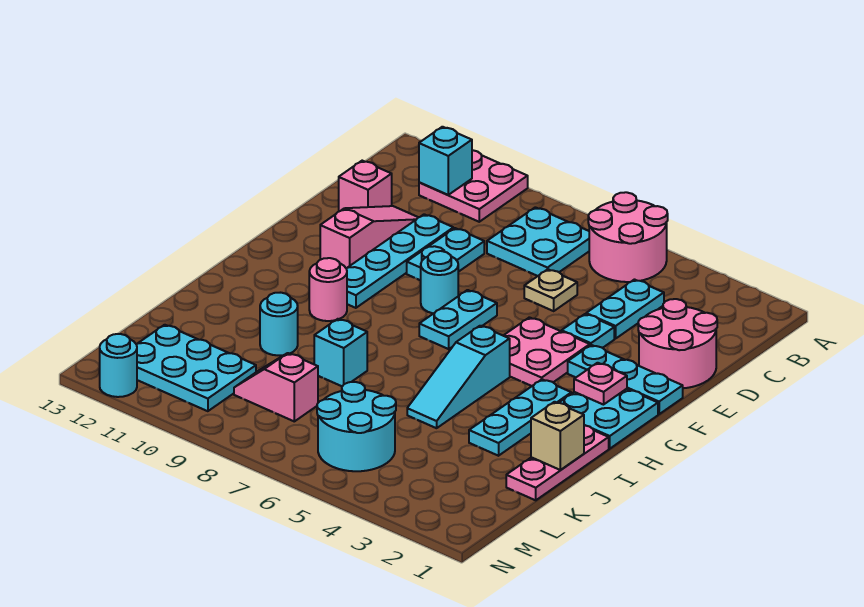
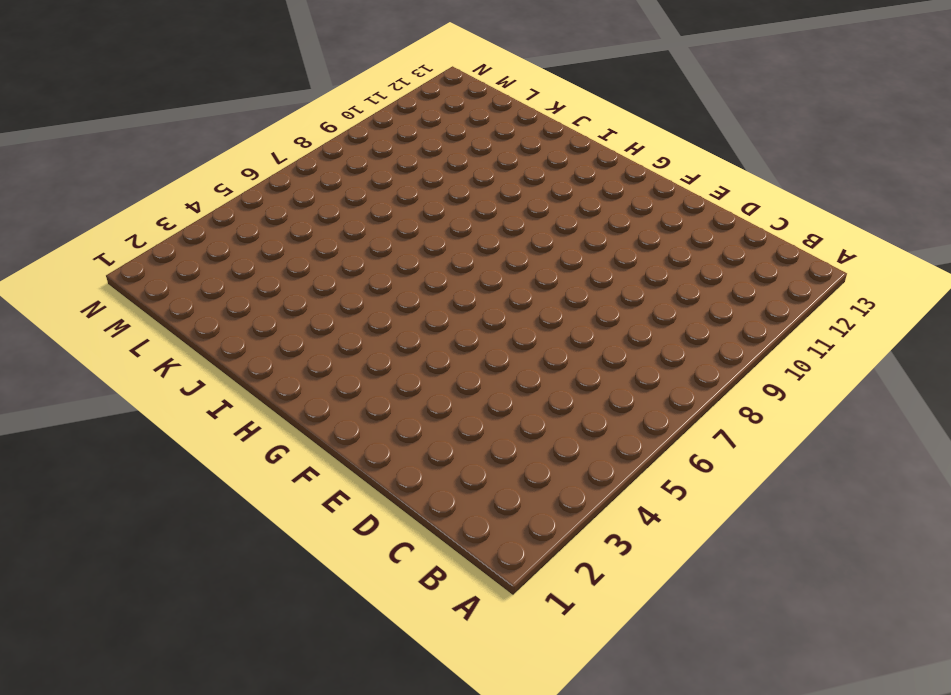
none -> pink round brick A5:B6 level 1
none -> pink plate A10:B11 level 1
none -> cyan plate B7:C8 level 1

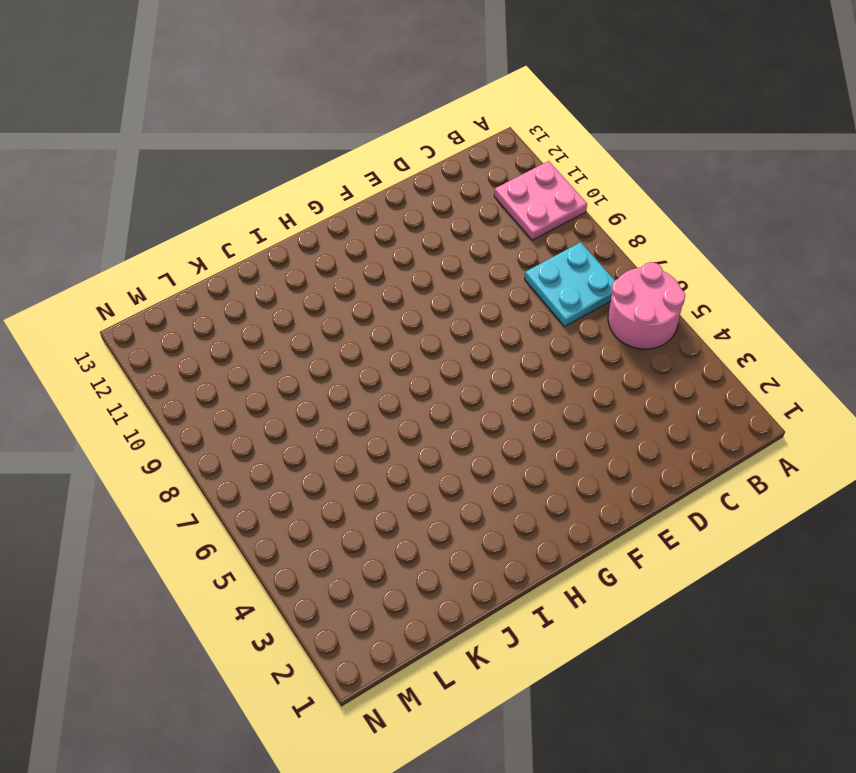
none -> cyan plate C4:D4 level 1
none -> pink round brick D1:E2 level 1
none -> tan plate D6 level 1

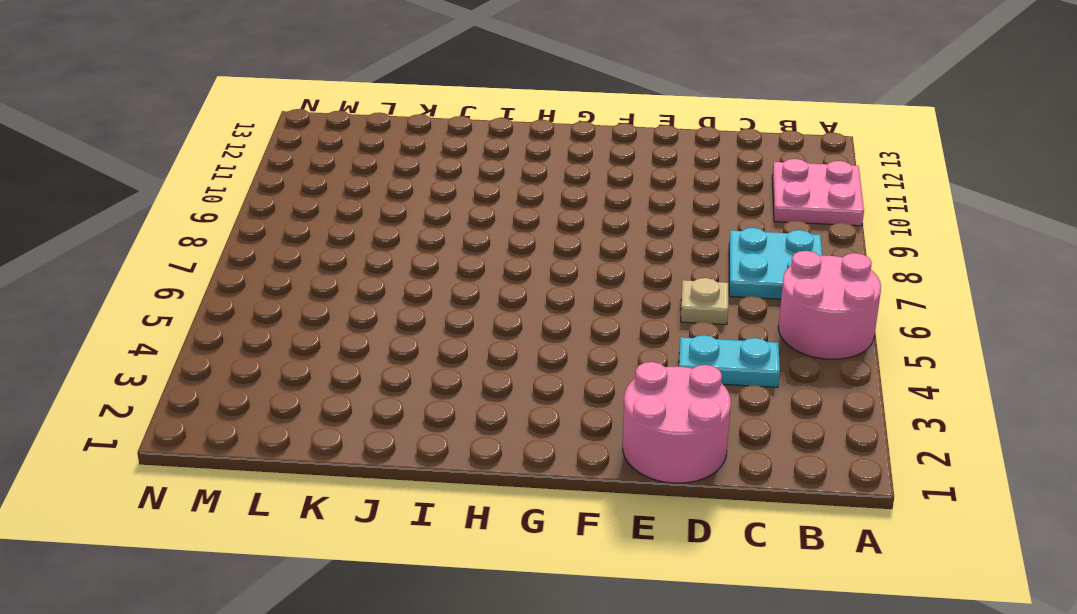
none -> cyan plate D9:E9 level 1
none -> cyan plate D10:G10 level 1
none -> pink slope D11:F11 level 1 top F

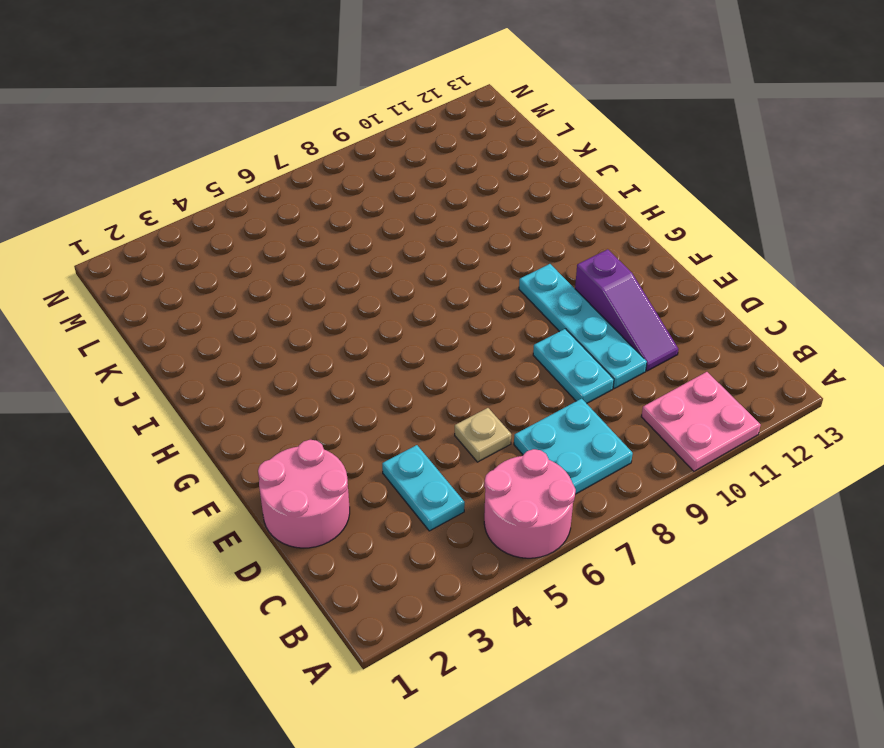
purple slope D11:F11 level 1 top F -> pink slope D11:F11 level 1 top F
none -> pink brick D12 level 1
none -> cyan plate E4 level 1
none -> cyan plate F1:F3 level 1

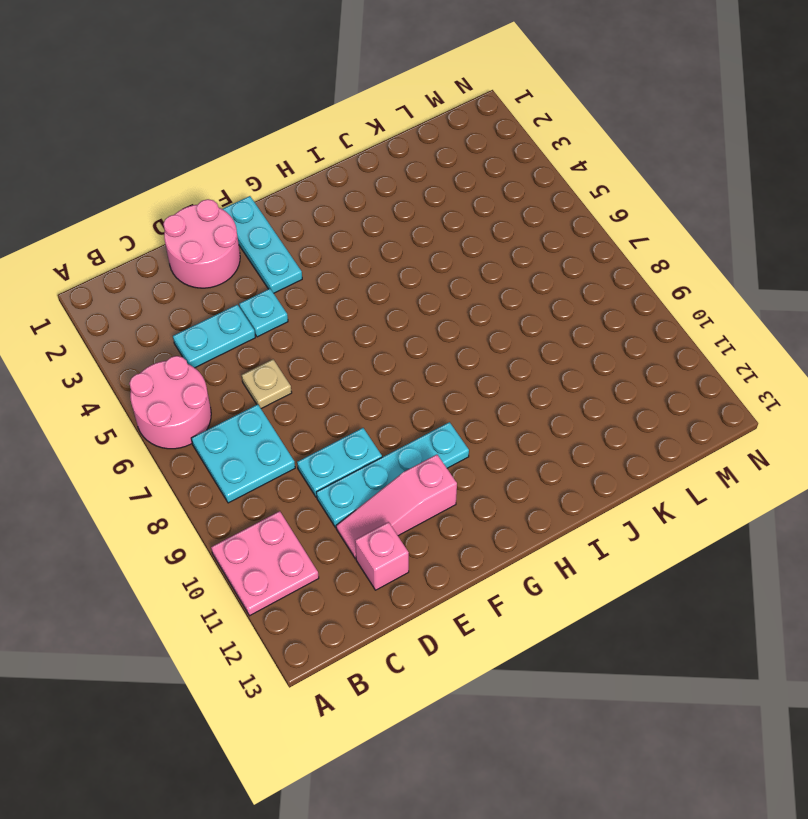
none -> pink plate F4:G5 level 1
none -> cyan plate F7:G7 level 1
none -> cyan round brick F8 level 1

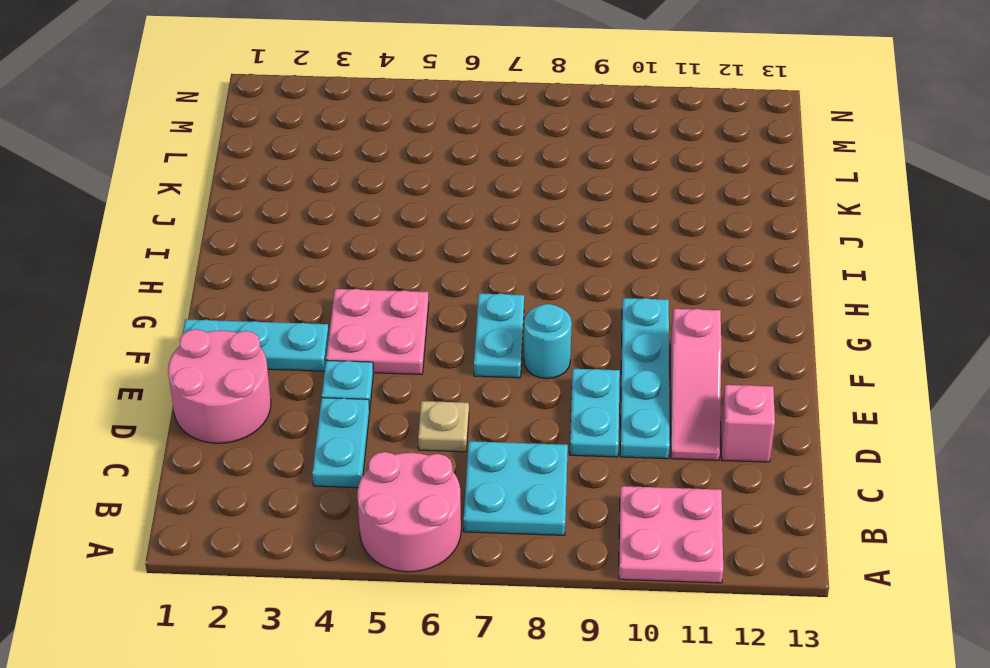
none -> cyan plate G1:H2 level 1
none -> cyan plate H3:J3 level 1
none -> cyan slope H5:J5 level 1 top H

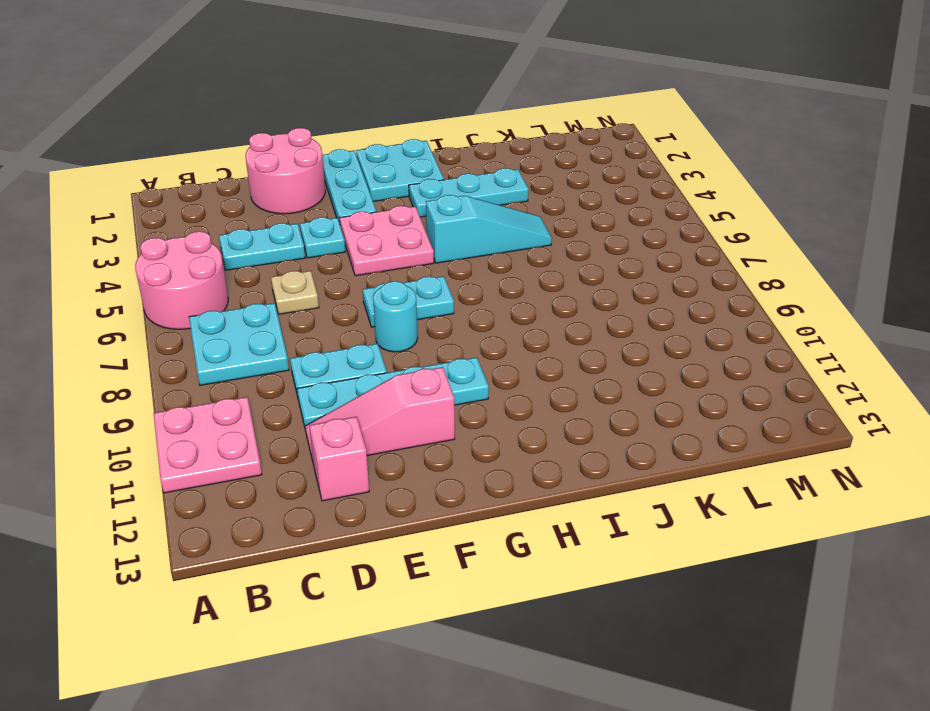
none -> pink round brick H10 level 1
none -> pink plate I1:K1 level 1
none -> cyan brick J8 level 1

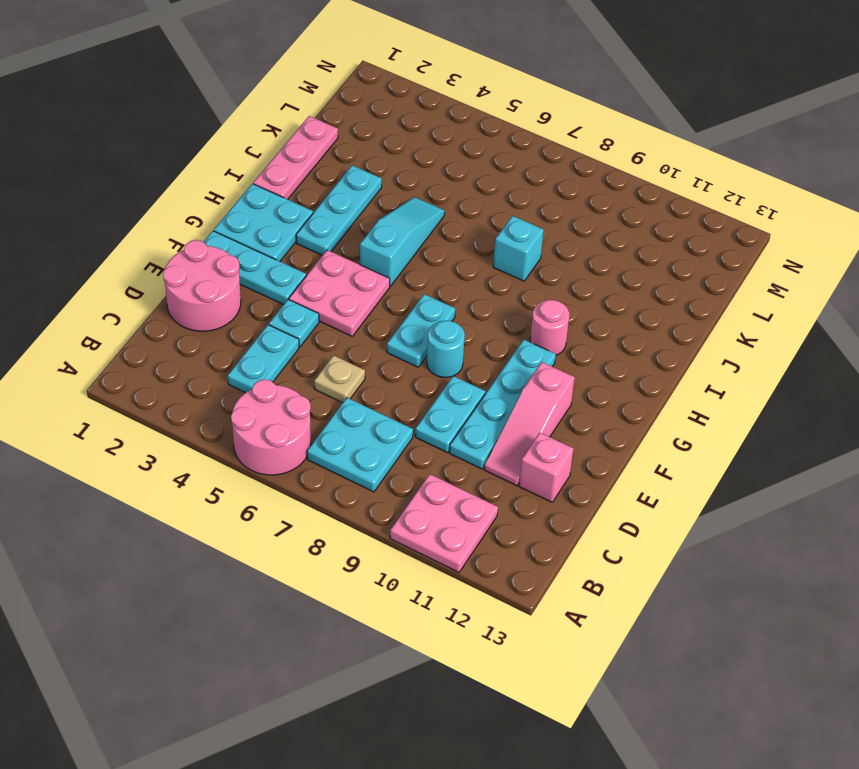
none -> cyan round brick J10 level 1
none -> cyan round brick L5:M6 level 1
none -> pink slope L8:L9 level 1 top 8

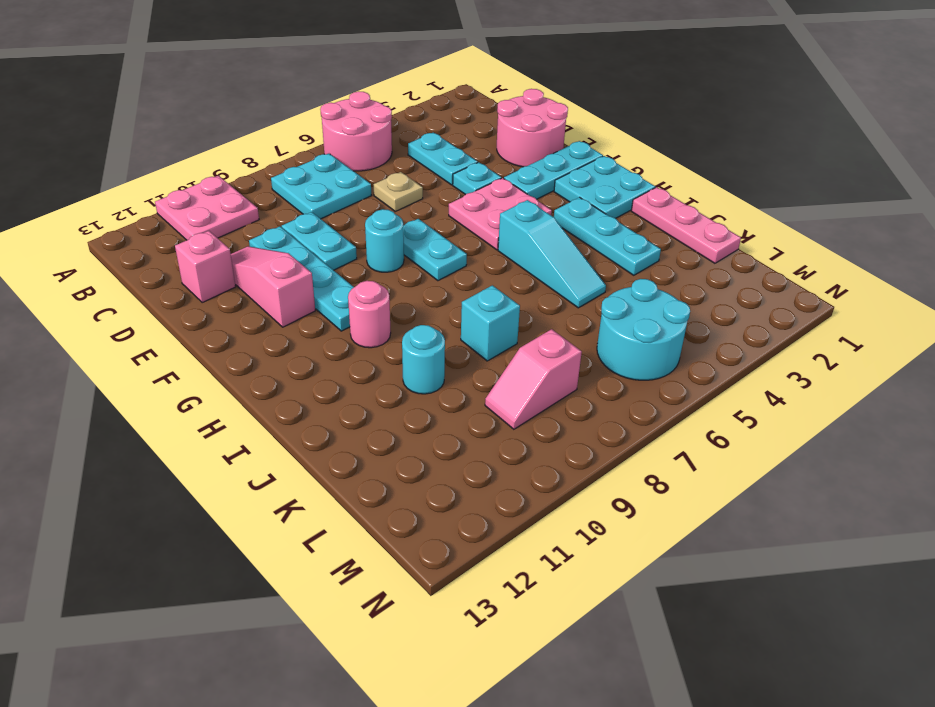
none -> cyan plate L10:M12 level 1
none -> cyan round brick N12 level 1
none -> cyan brick B11 level 2

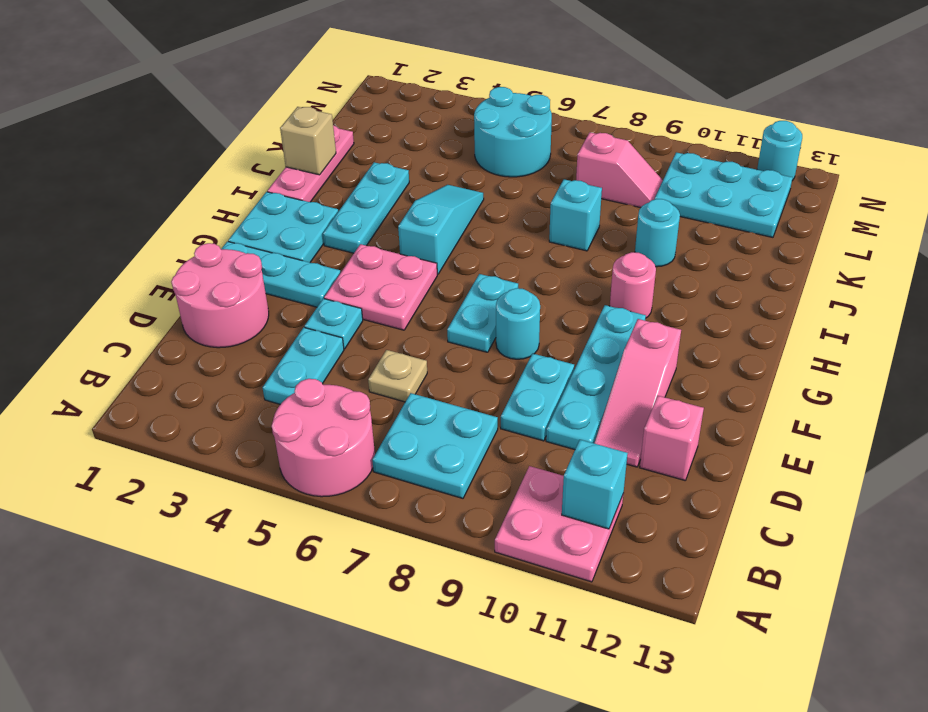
none -> pink plate G2 level 2

